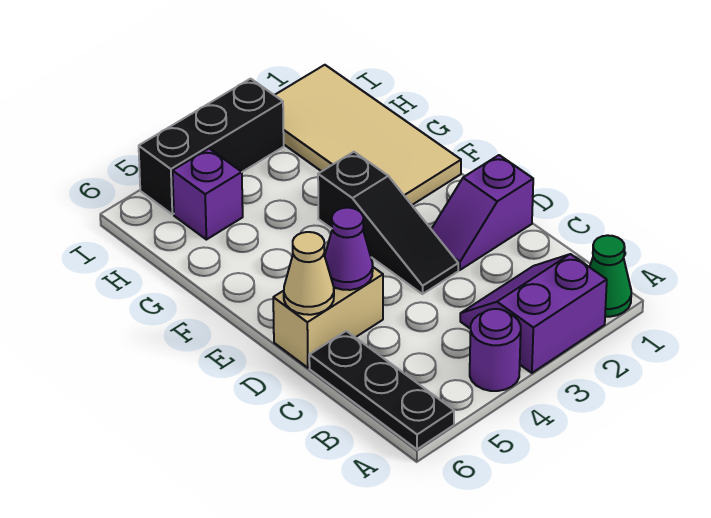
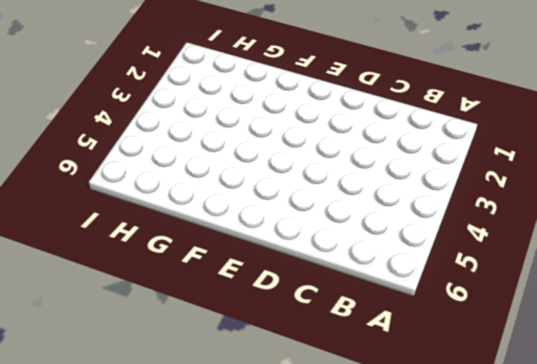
none -> green cone A1 level 1
none -> purple slope A2:B3 level 1 top A
none -> purple round brick A4 level 1

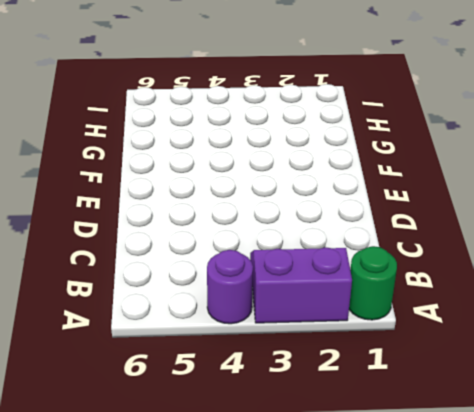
green round brick A1 level 1 -> green cone A1 level 1
none -> black plate A6:C6 level 1
none -> purple slope D1:D2 level 1 top 1
none -> black slope D3:F3 level 1 top F

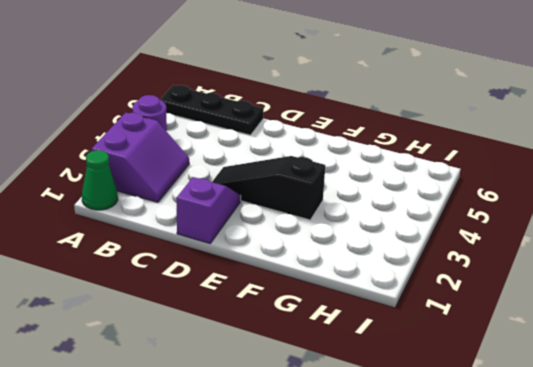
none -> tan brick D5:D6 level 1
none -> tan tile F1:I2 level 1
none -> purple brick H5 level 1

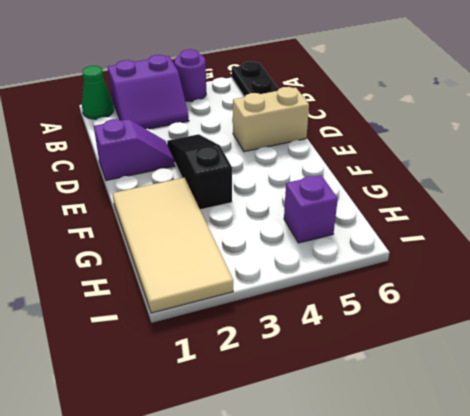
none -> black brick I3:I5 level 1
none -> purple cone D5 level 2
none -> tan cone D6 level 2

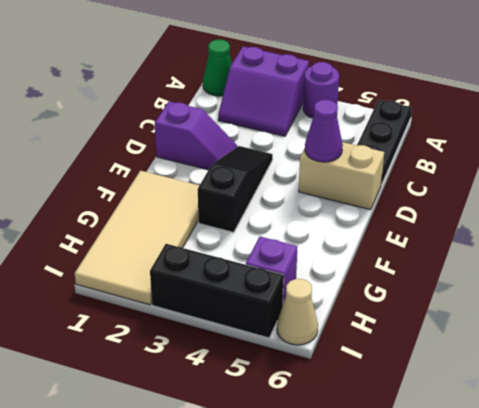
tan cone I6 level 1 -> tan cone D6 level 2

